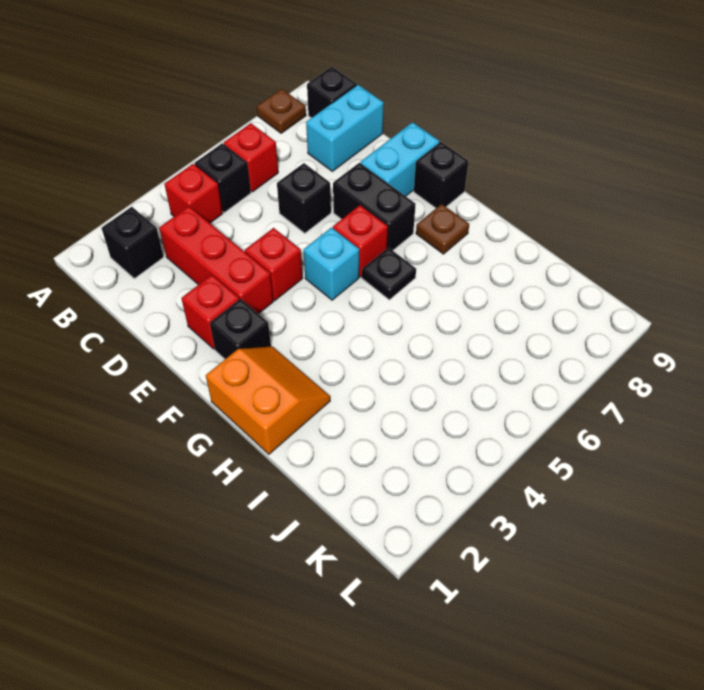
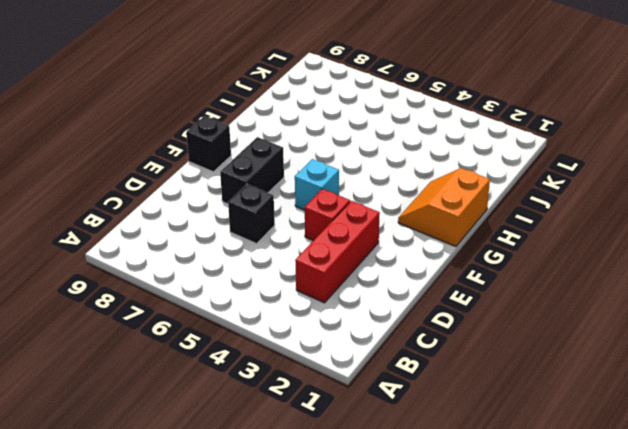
none -> brown plate A8 level 1
none -> black brick B2 level 1
none -> red brick B4 level 1

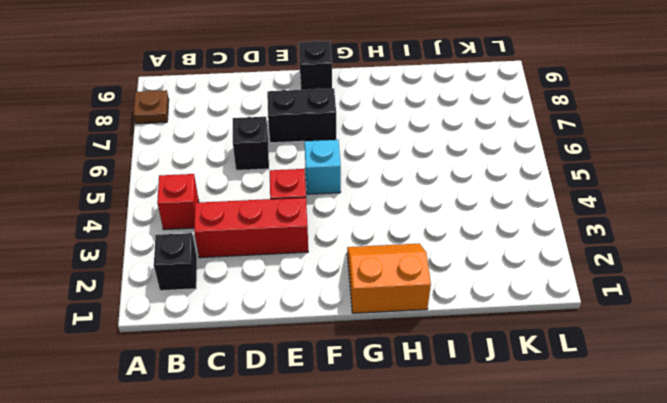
none -> black brick B5 level 1
none -> red brick B6 level 1
none -> black brick B9 level 1

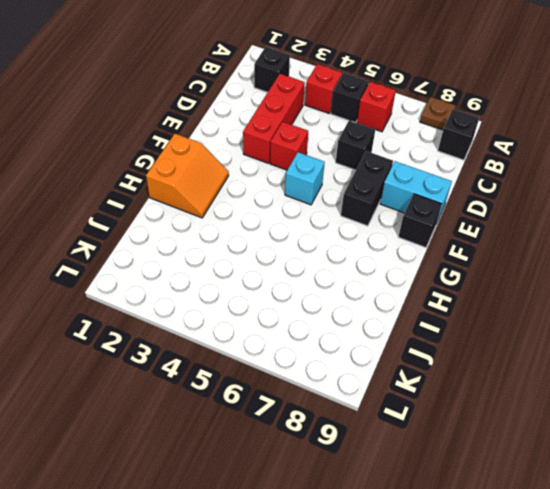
none -> cyan brick C8:C9 level 1
none -> red brick E2 level 1
none -> black brick F2 level 1

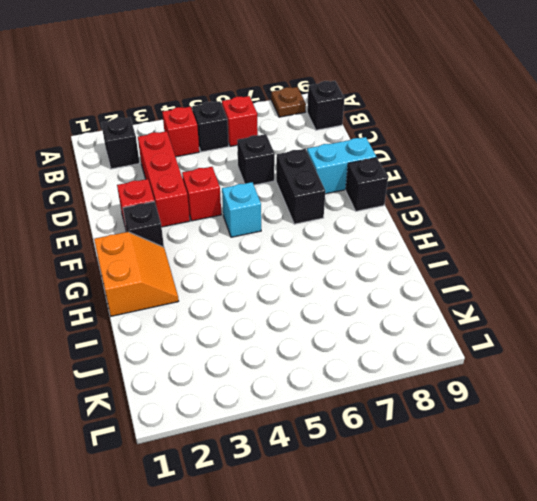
none -> cyan brick C8:C9 level 1
none -> red brick F6 level 1
none -> black plate G6 level 1

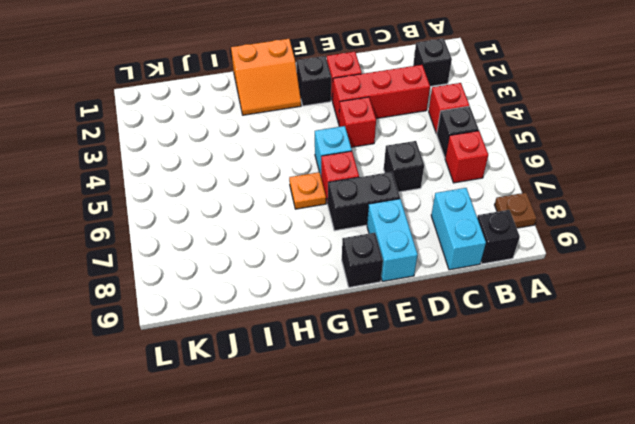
orange plate G6 level 1 -> black plate G6 level 1
none -> brown plate G8 level 1

